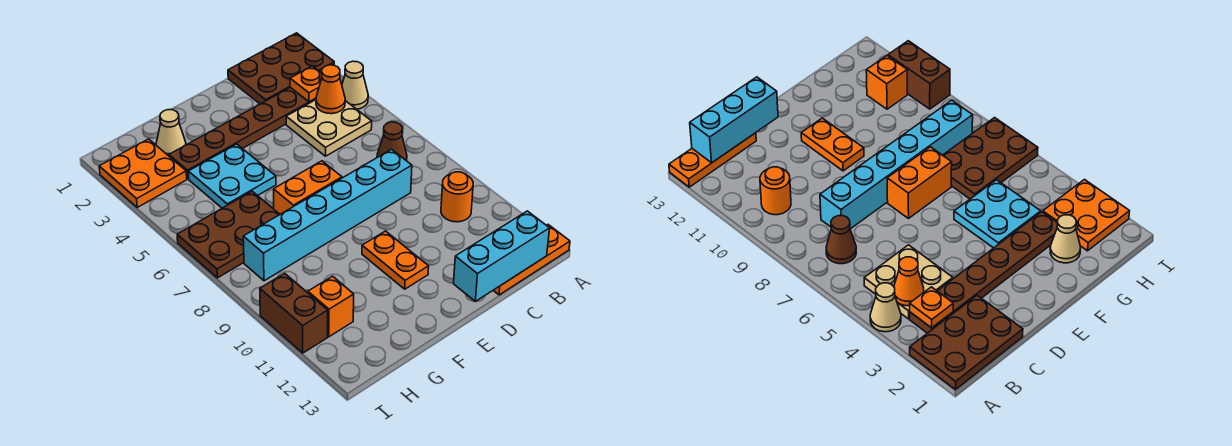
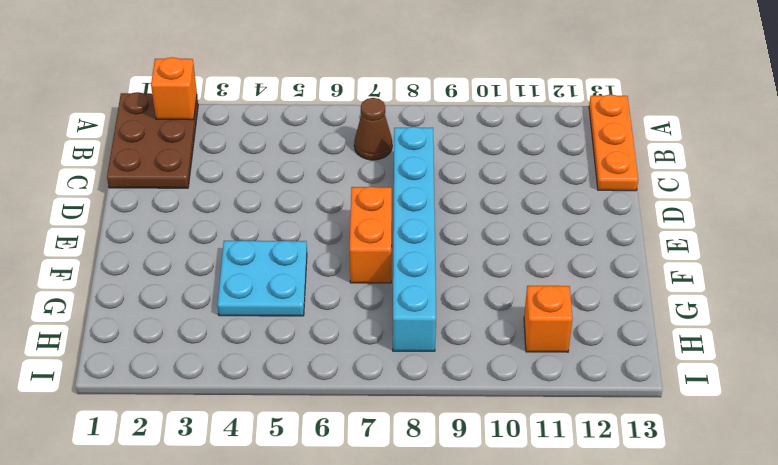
orange brick A2 level 2 -> none
none -> tan cone A4 level 1
none -> brown plate B3:G3 level 1
none -> tan plate B4:C5 level 1

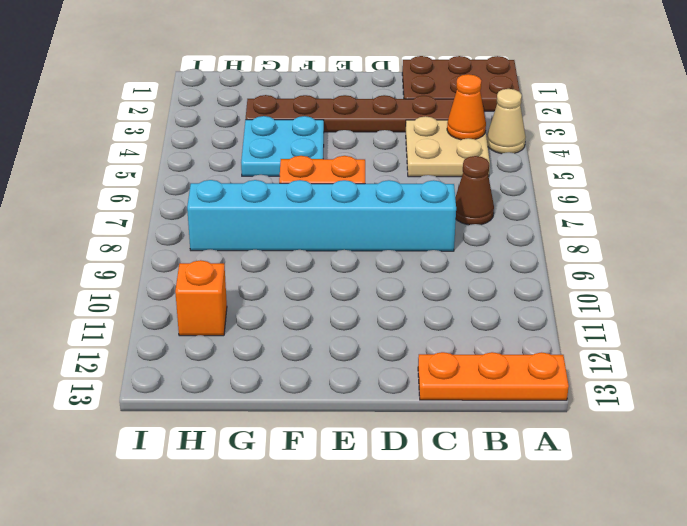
none -> orange round brick B10 level 1
none -> orange plate E10:E11 level 1
none -> tan cone G2 level 1

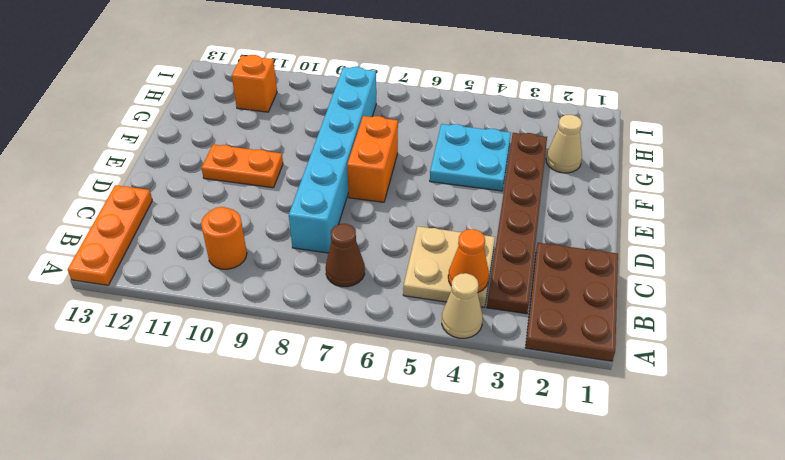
none -> brown plate G6:I7 level 1
none -> orange plate H2:I3 level 1
none -> brown brick I10:I11 level 1

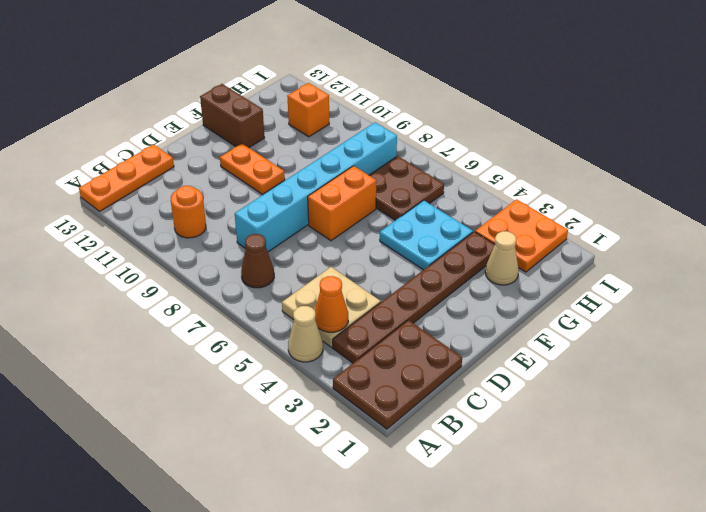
brown brick F12:F13 level 1 -> brown brick I10:I11 level 1
brown plate G6:H7 level 1 -> brown plate G6:I7 level 1
none -> orange plate B3 level 2
none -> cyan brick B13:D13 level 2

